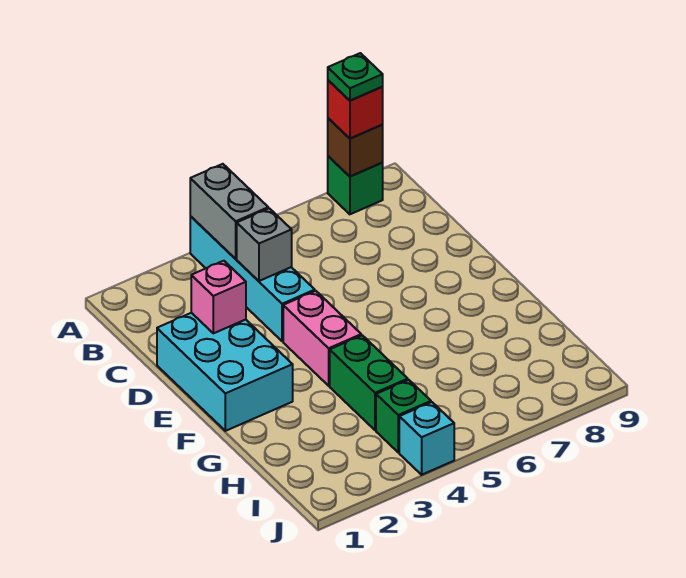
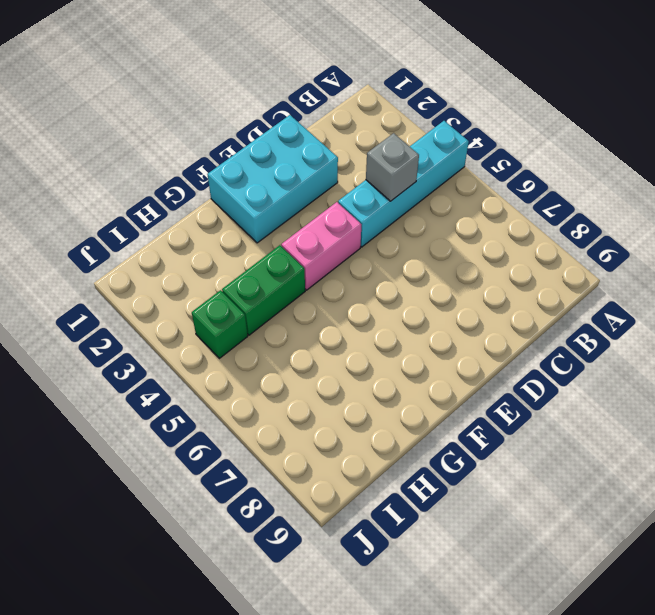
none -> green brick A8 level 1
none -> cyan brick J4 level 1
none -> grey brick A4:B4 level 2

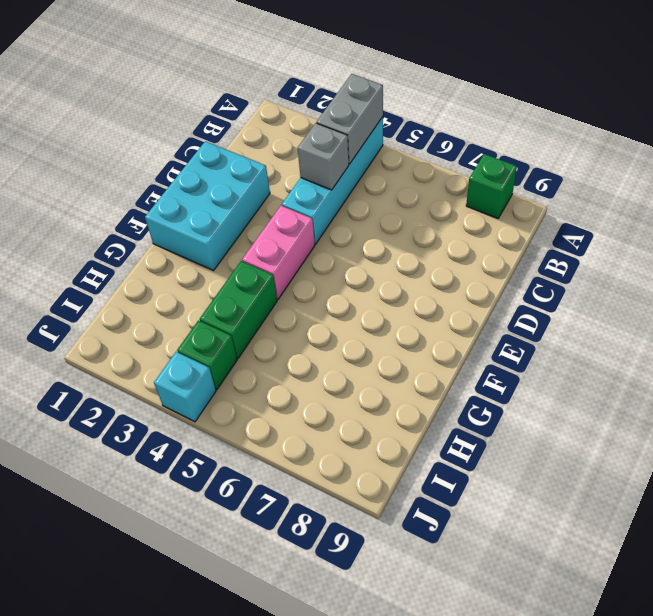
none -> brown brick A8 level 2
none -> pink brick D2 level 2
none -> red brick A8 level 3

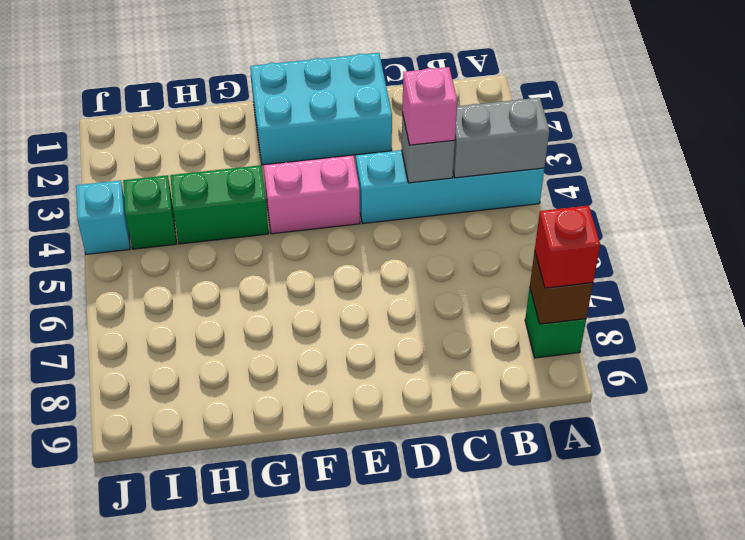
pink brick C4 level 3 -> pink brick D2 level 2
none -> green plate A8 level 4

